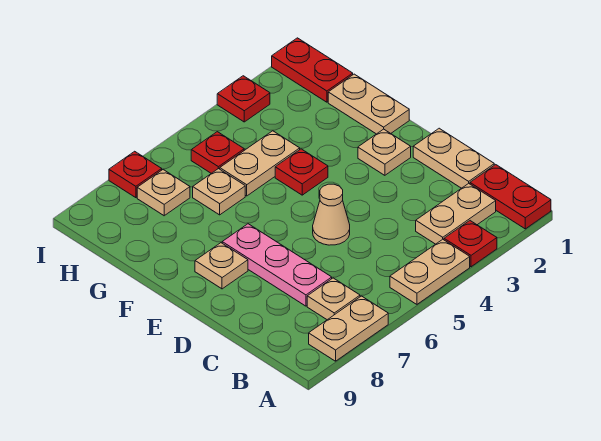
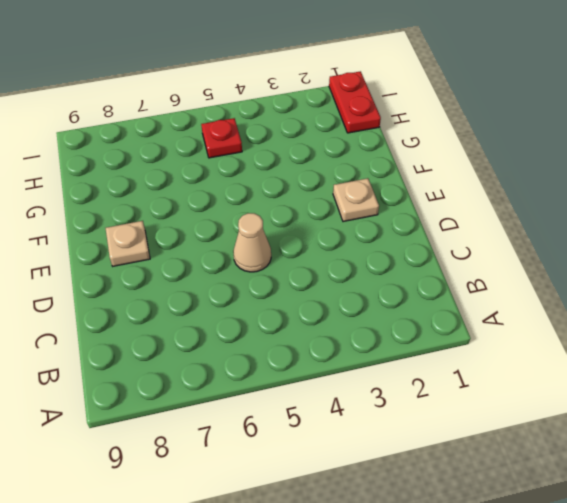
none -> red plate A1:B1 level 1
none -> red plate A3 level 1
none -> tan plate A4:A5 level 1

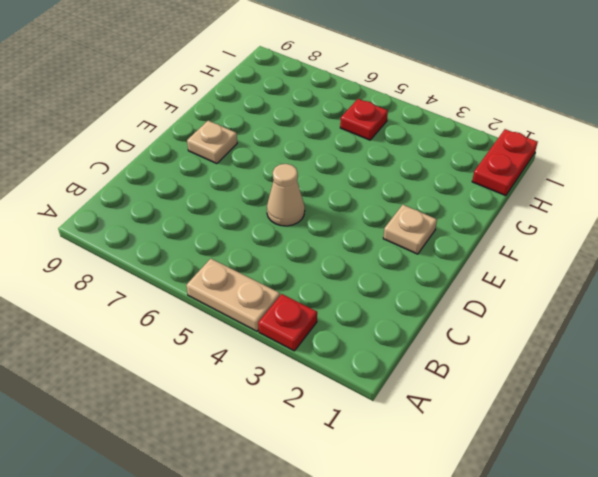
none -> red plate A1:B1 level 1
none -> tan plate A7:A8 level 1
none -> tan plate B2:B3 level 1

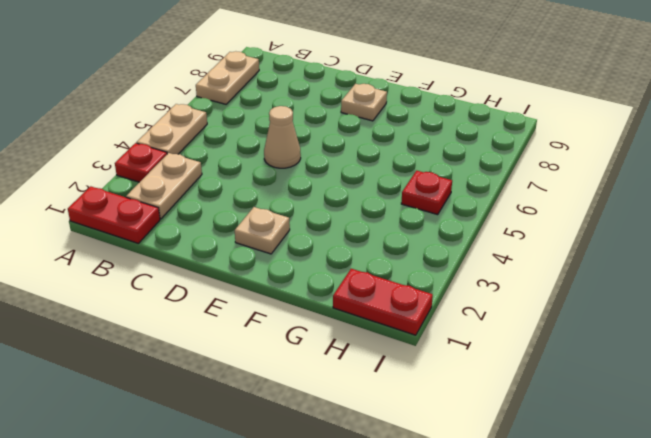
none -> tan plate B7 level 1
none -> tan plate C1:D1 level 1
none -> pink plate C7:E7 level 1

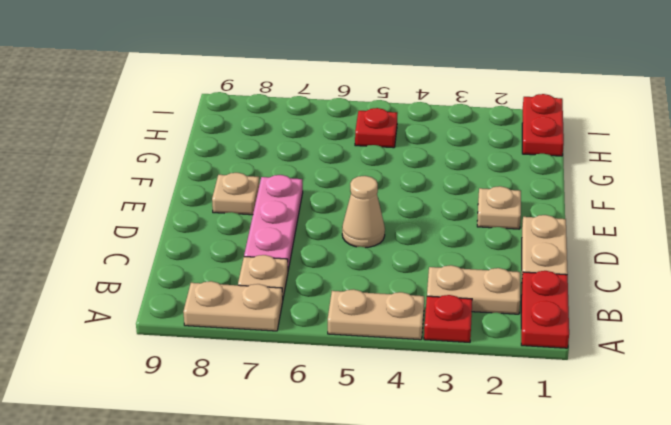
none -> tan plate F1:G1 level 1
none -> red plate F4 level 1
none -> tan plate G4:G5 level 1

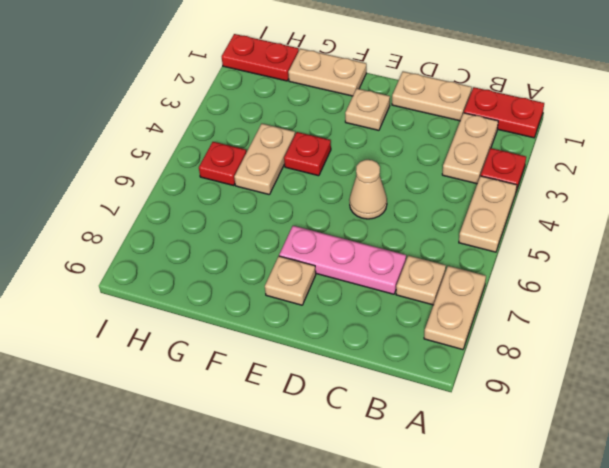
none -> tan plate G6 level 1
none -> tan plate H7 level 1
none -> red plate I3 level 1

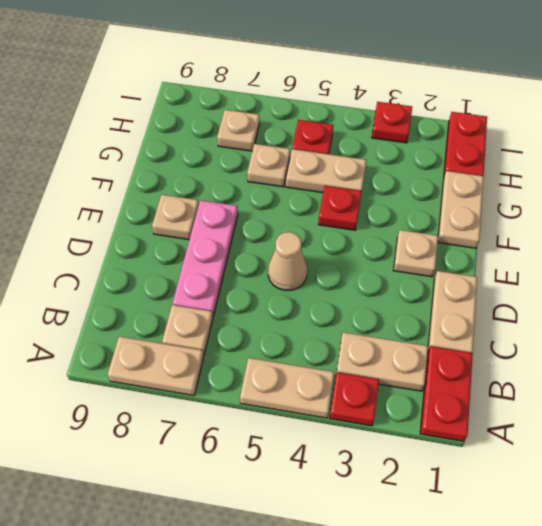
none -> red plate I7 level 1

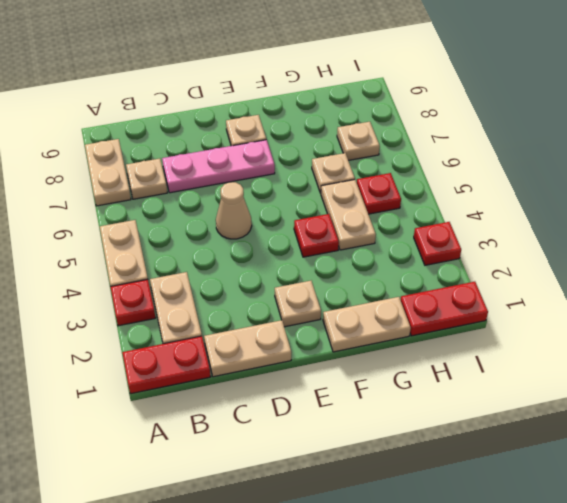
none -> red plate I7 level 1

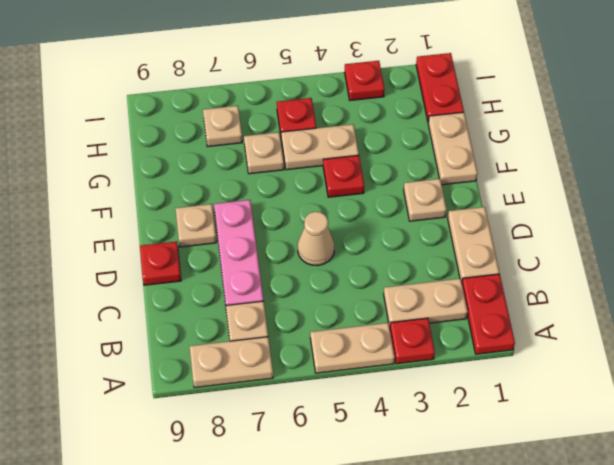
red plate D9 level 1 -> red plate I7 level 1

